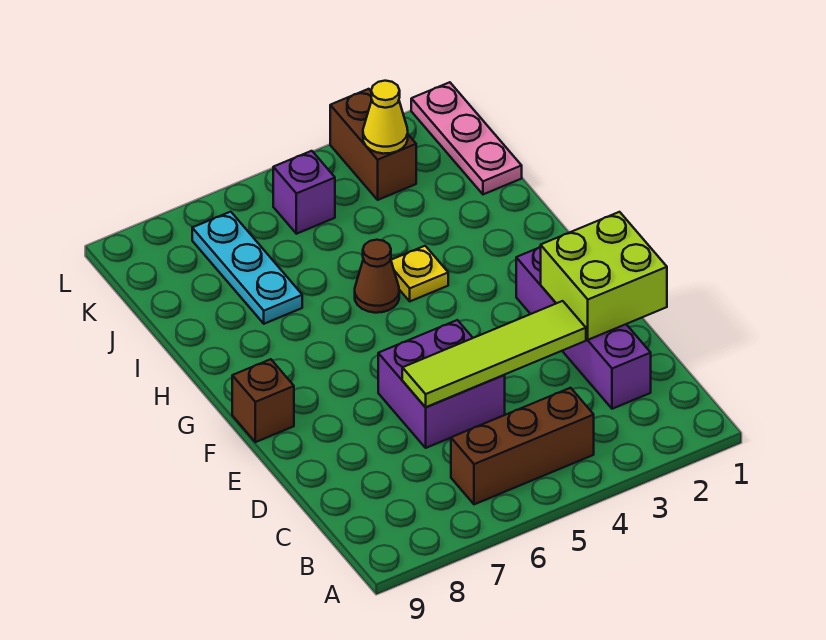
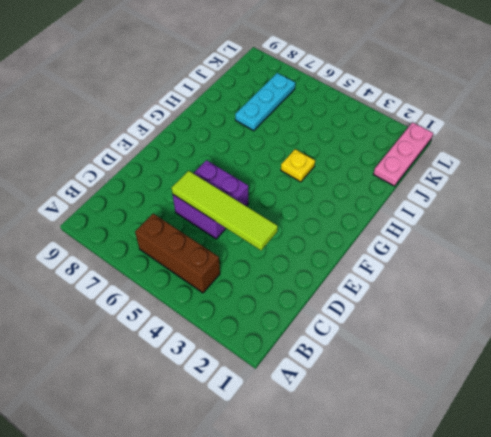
none -> purple brick C2:F2 level 1
none -> brown brick F9 level 1
none -> brown cone H5 level 1

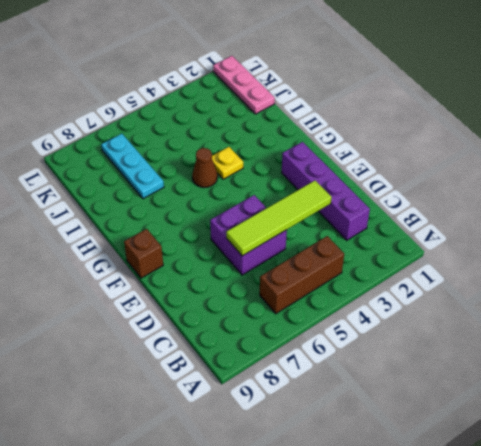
none -> brown brick K3:L3 level 1
none -> purple brick K5 level 1
none -> lime brick D1:E2 level 2

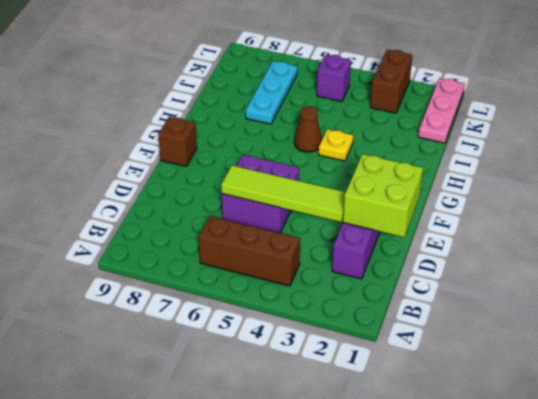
none -> yellow cone K3 level 2

